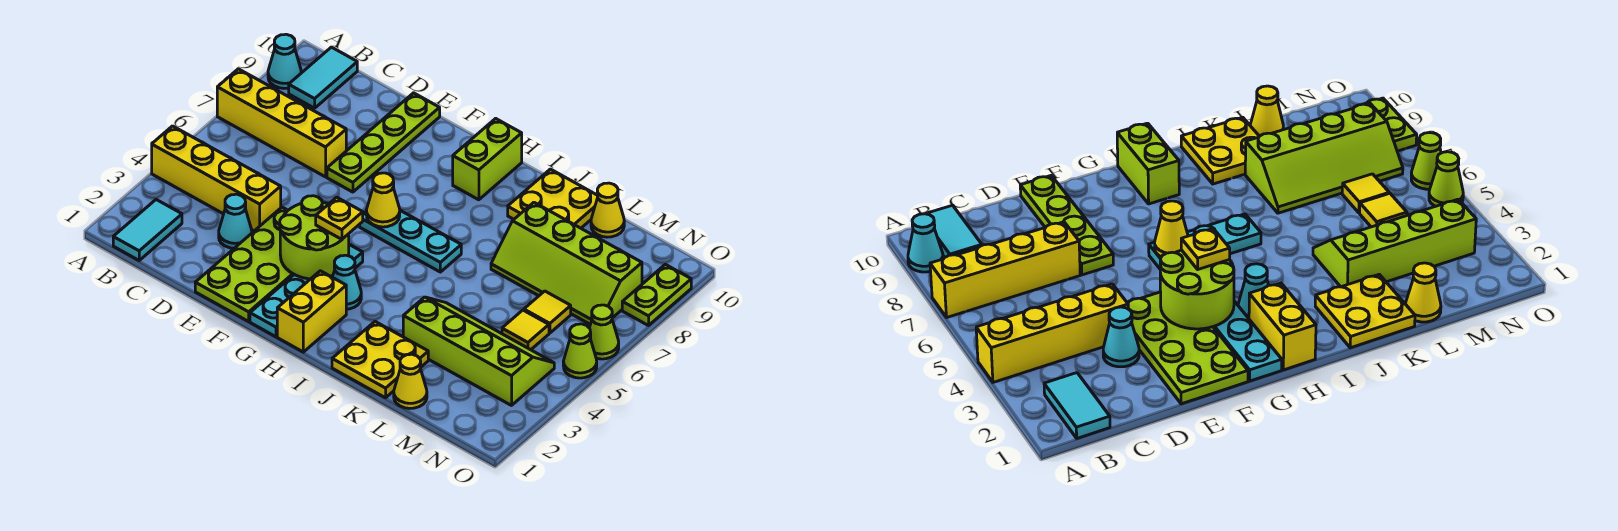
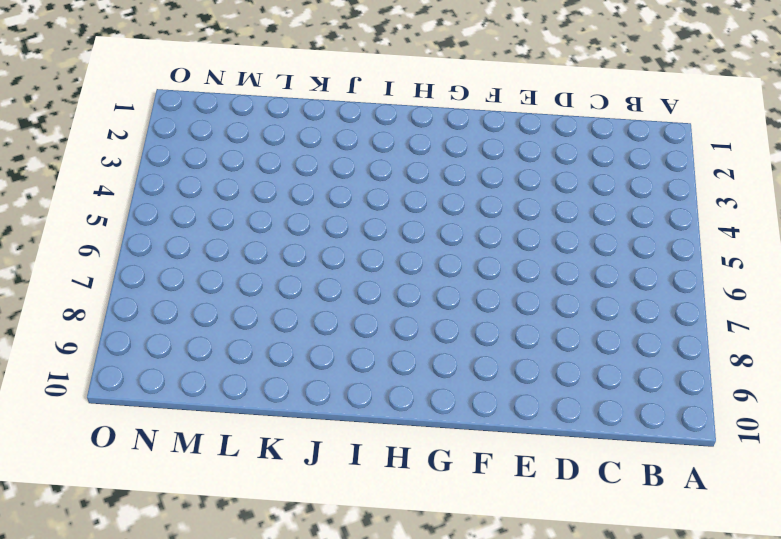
none -> yellow brick A4:D4 level 1
none -> yellow brick A7:D7 level 1
none -> cyan cone A9 level 1

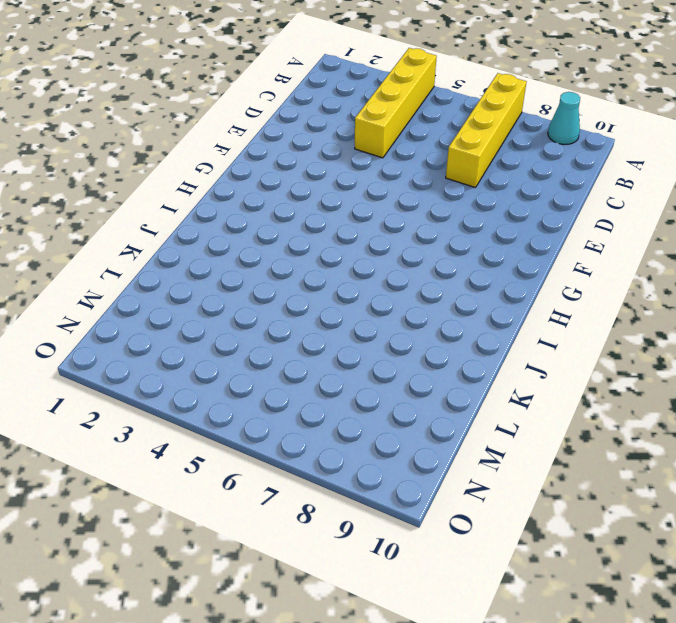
none -> cyan tile B1:B2 level 1
none -> cyan tile B9:B10 level 1
none -> cyan cone D3 level 1

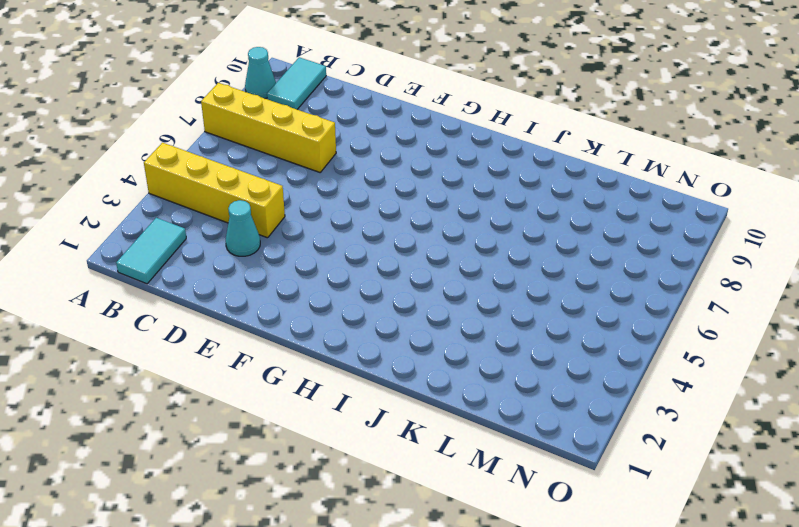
none -> lime plate E1:F4 level 1
none -> lime plate E7:E10 level 1
none -> cyan plate G1:G4 level 1

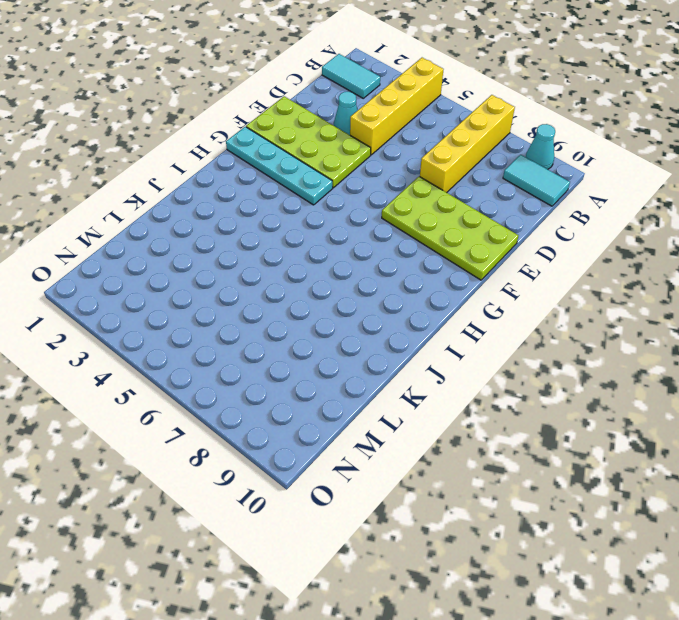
lime plate E7:F10 level 1 -> lime plate E7:E10 level 1
none -> cyan plate G6:I6 level 1
none -> yellow brick H1:H2 level 1
none -> cyan cone H3 level 1

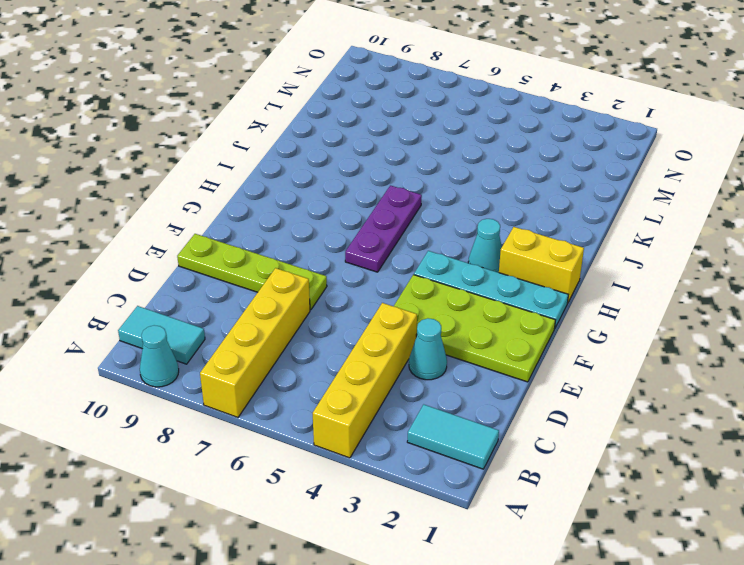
purple plate G6:I6 level 1 -> cyan plate G6:I6 level 1
none -> lime brick H9:H10 level 1
none -> yellow plate J1:K2 level 1
none -> yellow plate J9:K10 level 1

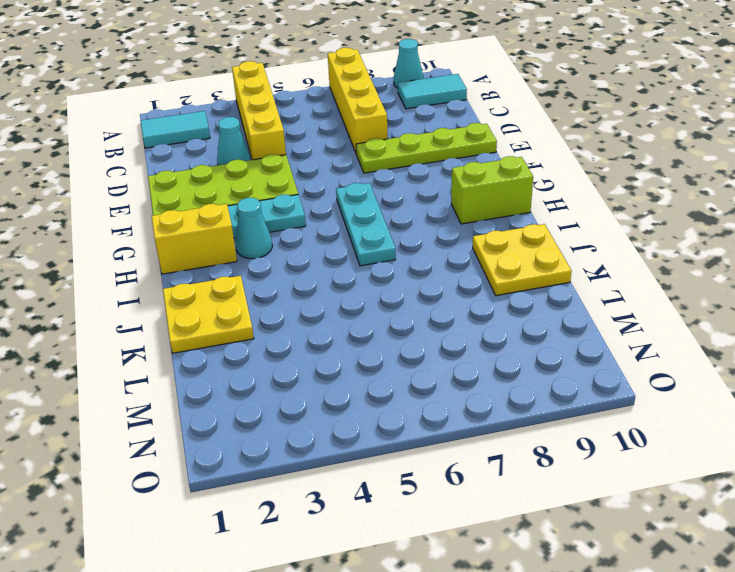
none -> lime slope K3:N4 level 1 top 3
none -> lime slope K7:N8 level 1 top 8
none -> yellow cone L1 level 1

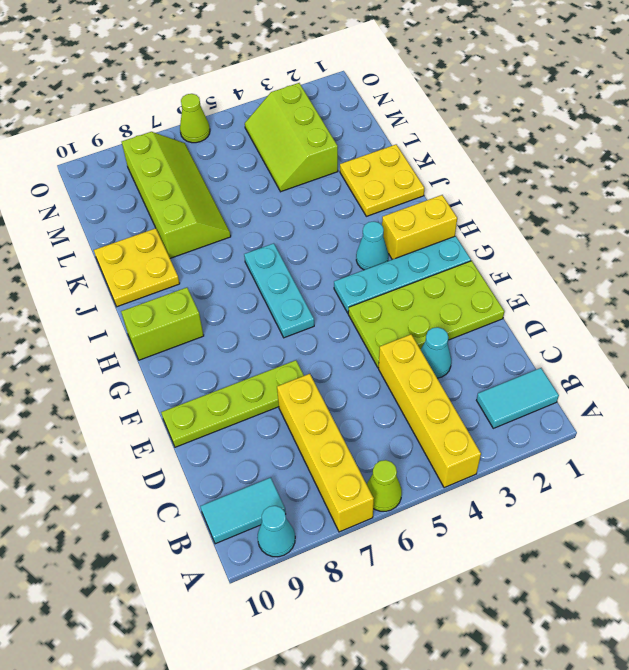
lime cone A6 level 1 -> lime cone O5 level 1
lime slope L3:N4 level 1 top 3 -> lime slope K3:N4 level 1 top 3
none -> yellow cone L1 level 1
none -> yellow cone L10 level 1
none -> yellow tile M5 level 1

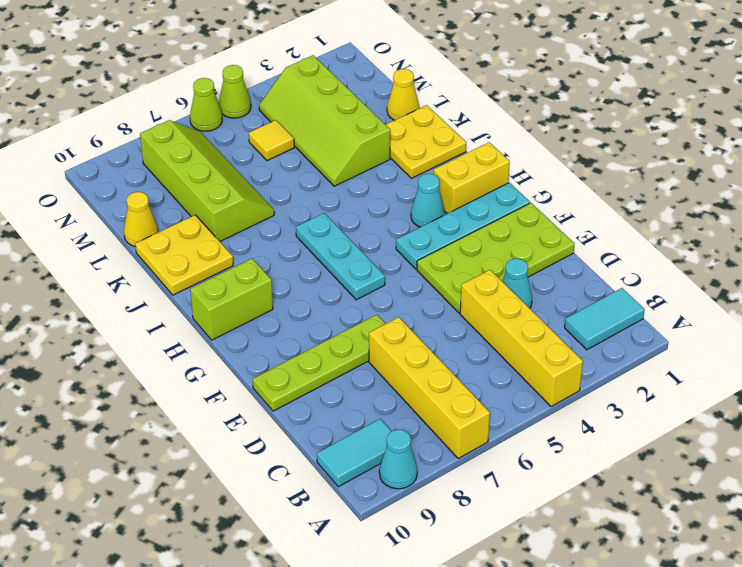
none -> yellow tile M6 level 1
none -> lime plate O8:O9 level 1
none -> lime round brick F3:G4 level 2

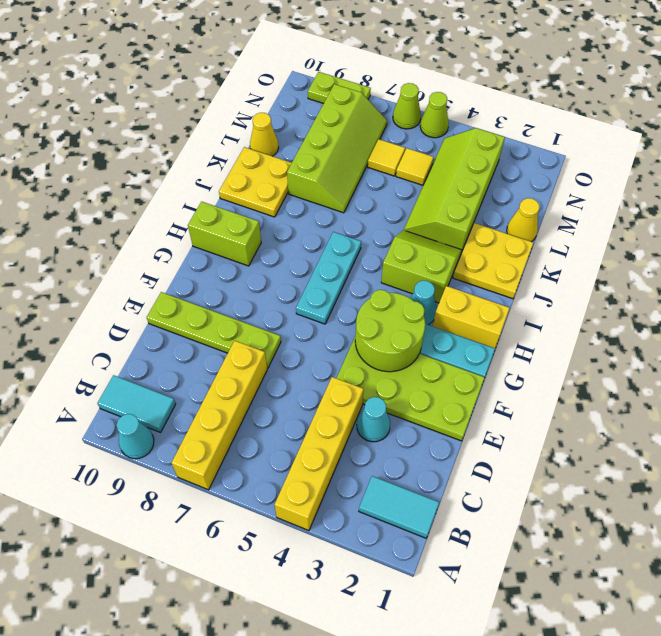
lime slope I3:J4 level 1 top I -> none
none -> yellow cone G6 level 2
none -> yellow plate G4 level 3

